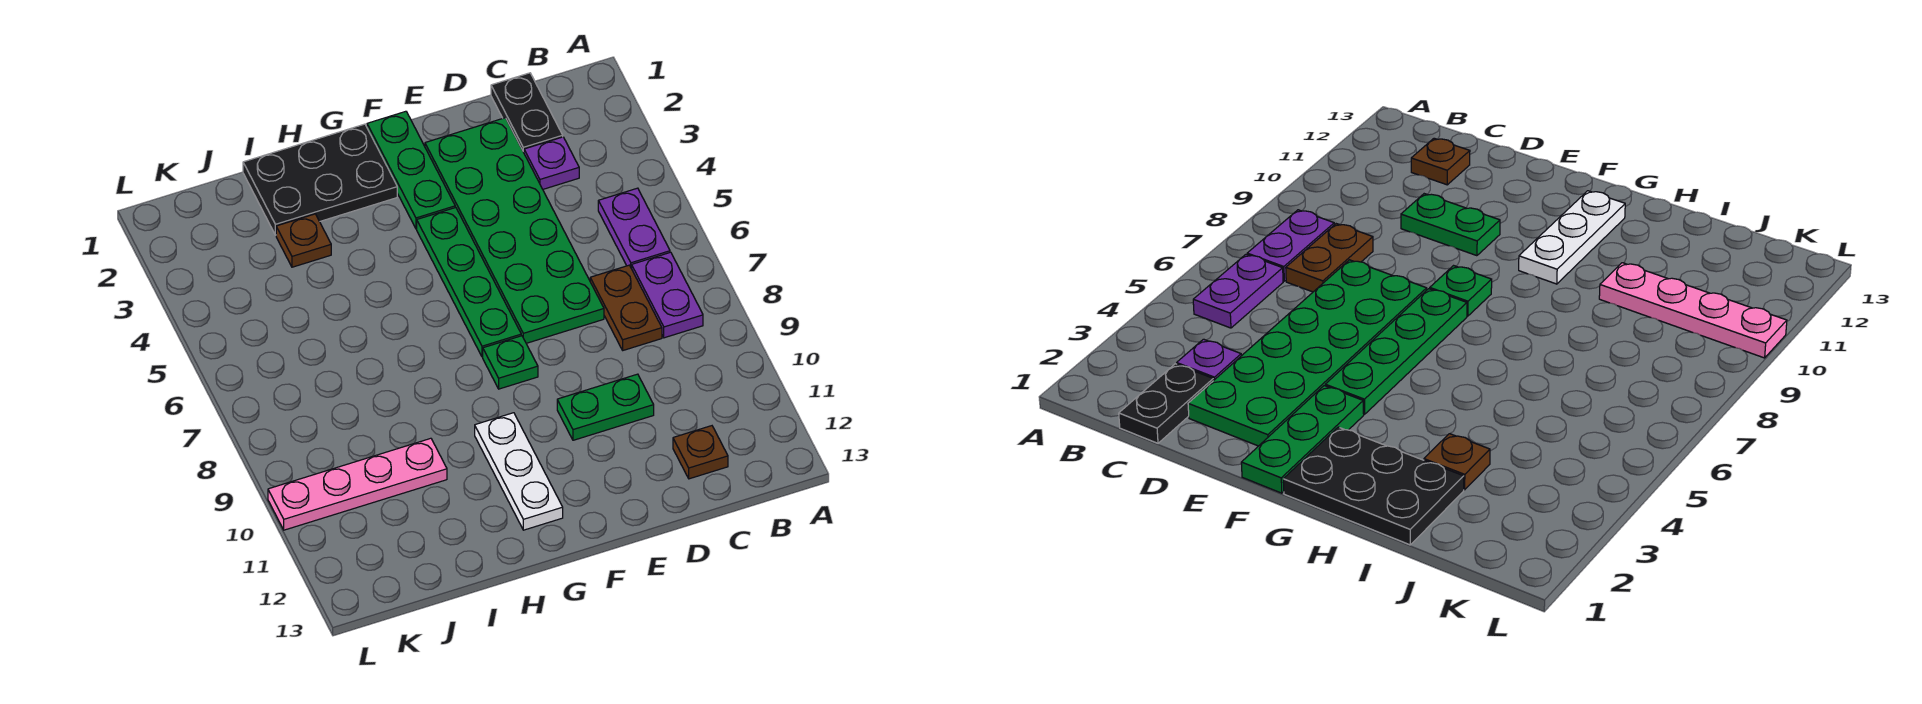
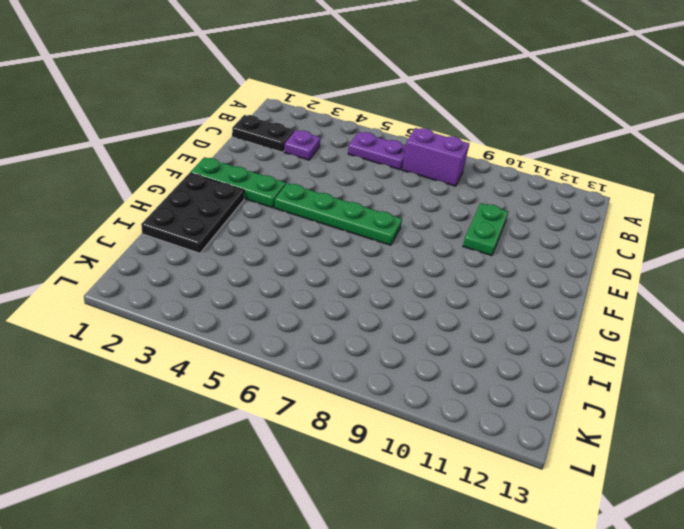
purple brick B7:B8 level 1 -> purple plate B7:B8 level 1
none -> brown plate C7:C8 level 1
none -> brown plate C12 level 1
none -> green plate D2:E7 level 1

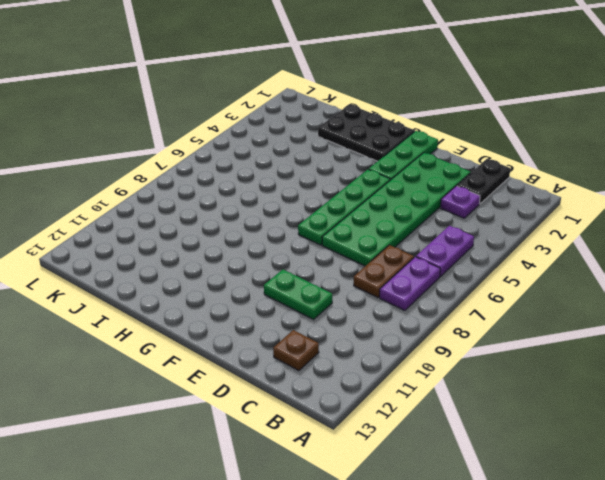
none -> green plate F8 level 1
none -> white plate G10:G12 level 1
none -> brown plate I3 level 1

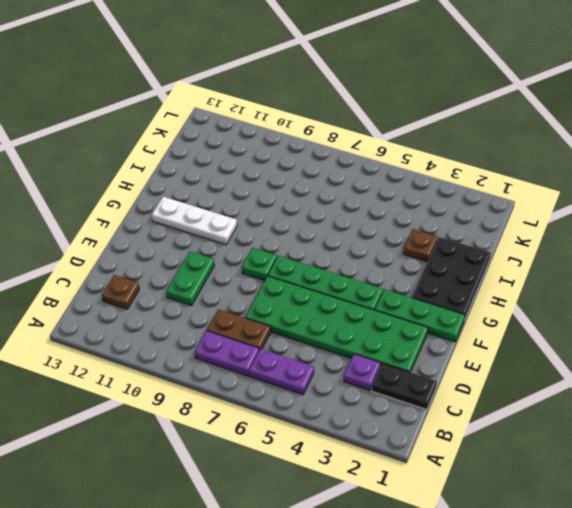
none -> pink plate I10:L10 level 1

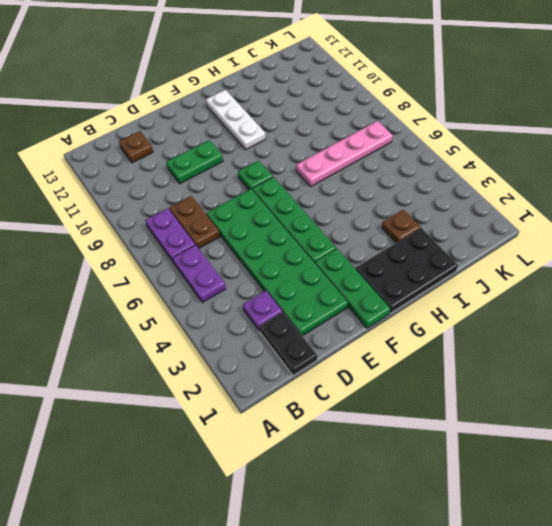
pink plate H7:K7 level 1 -> pink plate I10:L10 level 1

